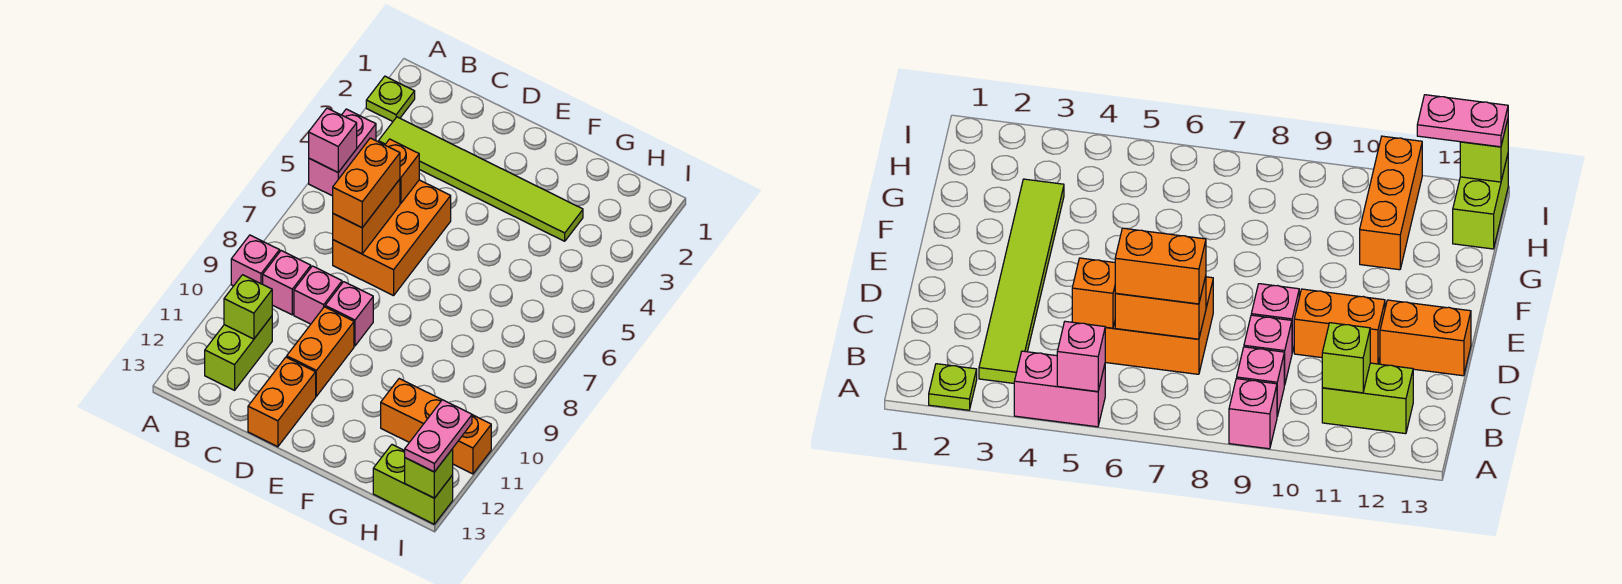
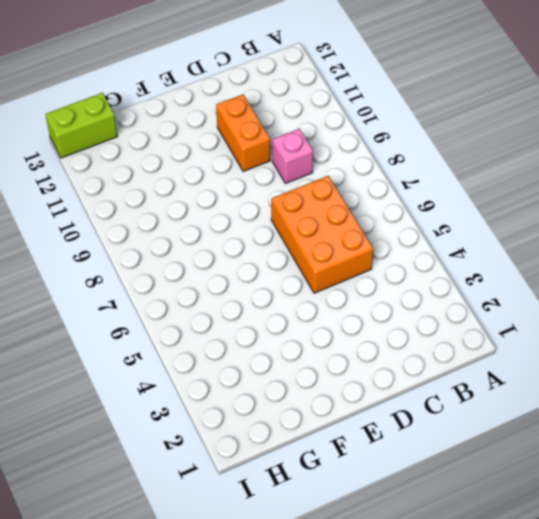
none -> lime plate A2 level 1
none -> pink brick A4:A5 level 1
none -> pink brick A9 level 1

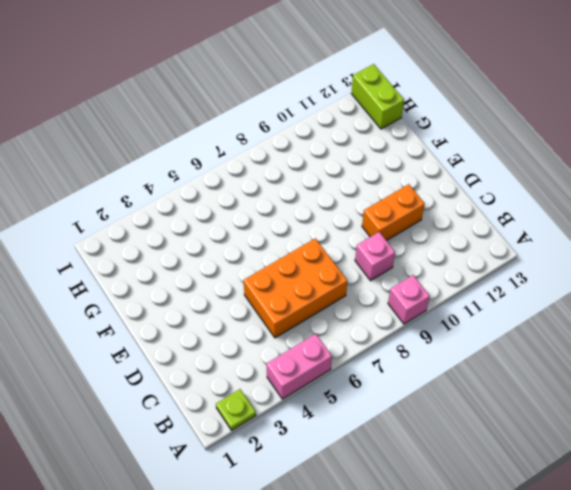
none -> lime tile B3:G3 level 1
none -> pink brick B9 level 1
none -> lime brick B11:B12 level 1

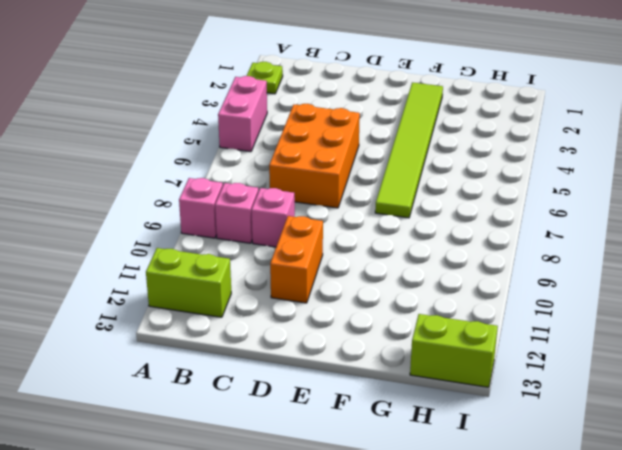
lime brick A12:B12 level 1 -> lime brick B11:B12 level 1
lime tile F2:F7 level 1 -> lime tile B3:G3 level 1
none -> pink brick D9 level 1
none -> orange brick D12:D13 level 1
none -> orange brick G11:I11 level 1

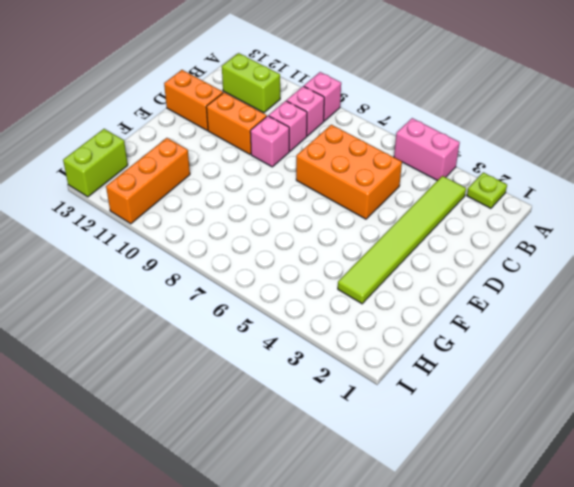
none -> pink brick A5 level 2
none -> lime brick B11 level 2
none -> orange brick C5 level 2

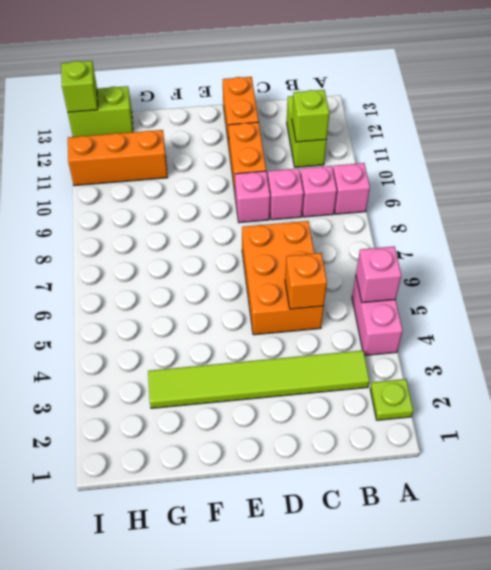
none -> orange brick C6:C7 level 2
none -> orange brick C6:C7 level 3
none -> pink plate I12:I13 level 3

